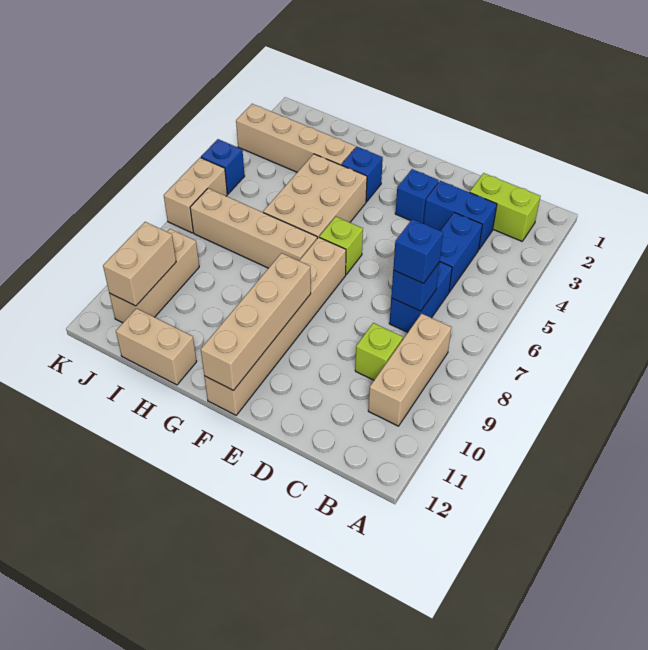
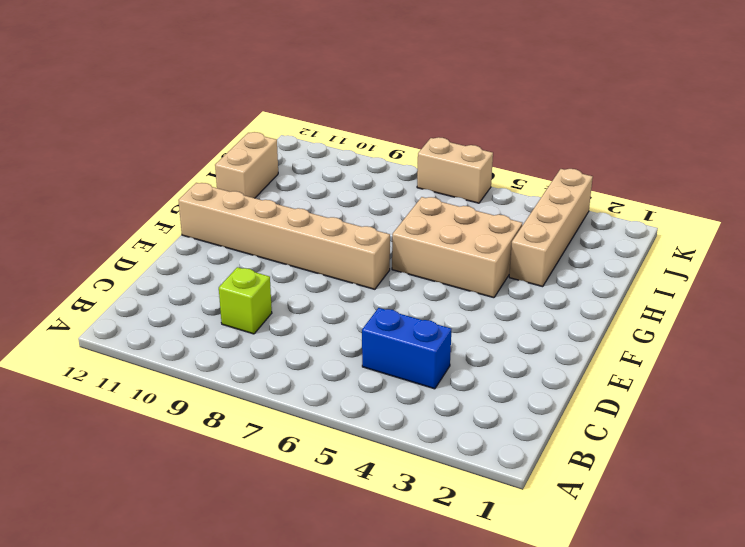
none -> lime brick B2:C2 level 1
none -> tan brick B8:B10 level 1
none -> blue brick C3:D3 level 1

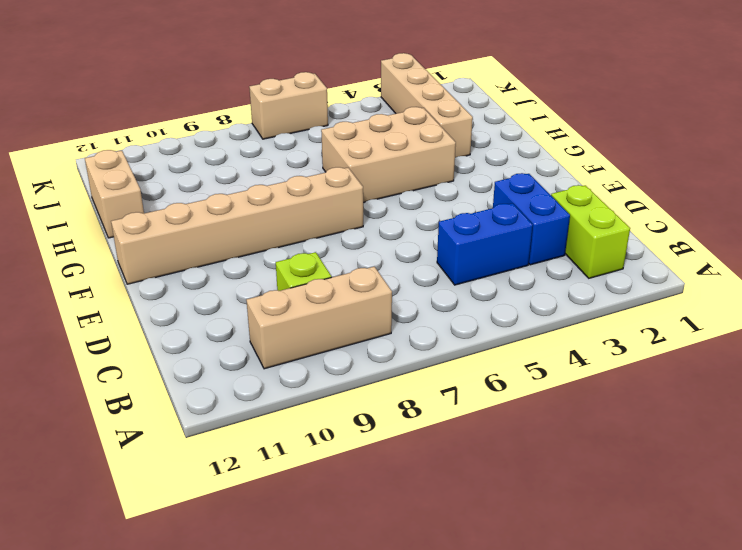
none -> blue brick C6:C7 level 1
none -> blue brick E3 level 1
none -> lime brick F6 level 1

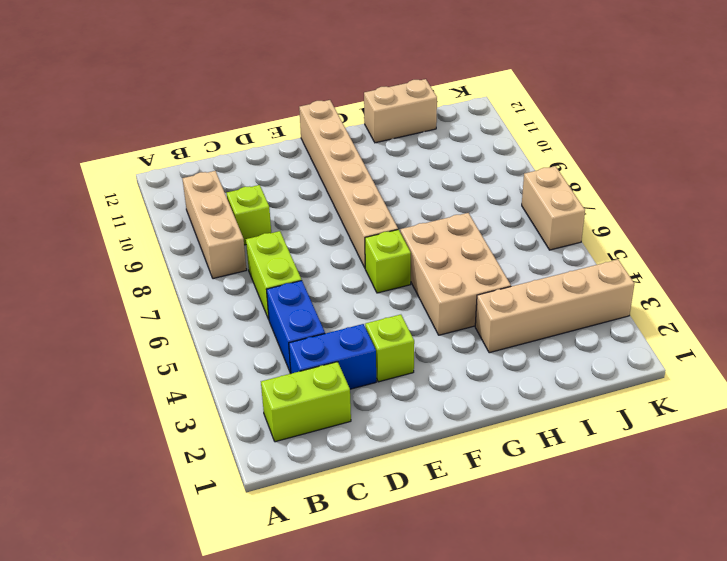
lime brick C6:C7 level 1 -> blue brick C6:C7 level 1
lime brick E3 level 1 -> blue brick E3 level 1
none -> blue brick G3 level 1
none -> tan brick G7:J7 level 1
none -> tan brick J9:J11 level 1

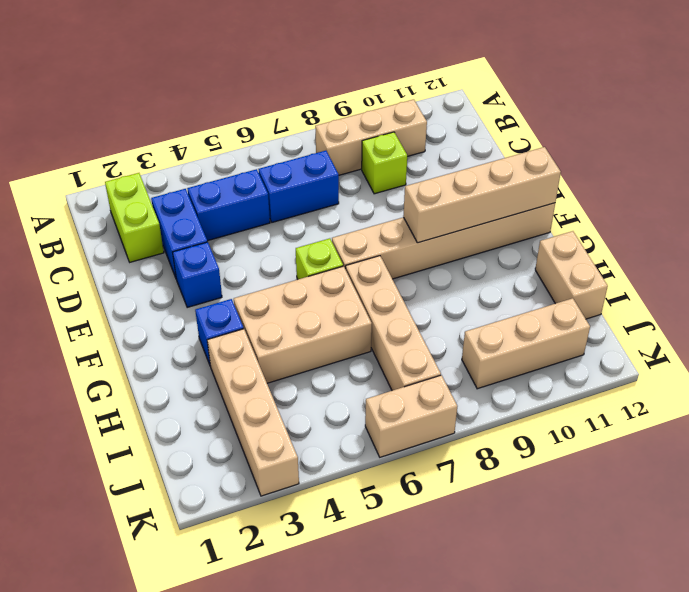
none -> blue brick K5 level 1
none -> blue brick C7 level 2
none -> tan brick J10:J11 level 2

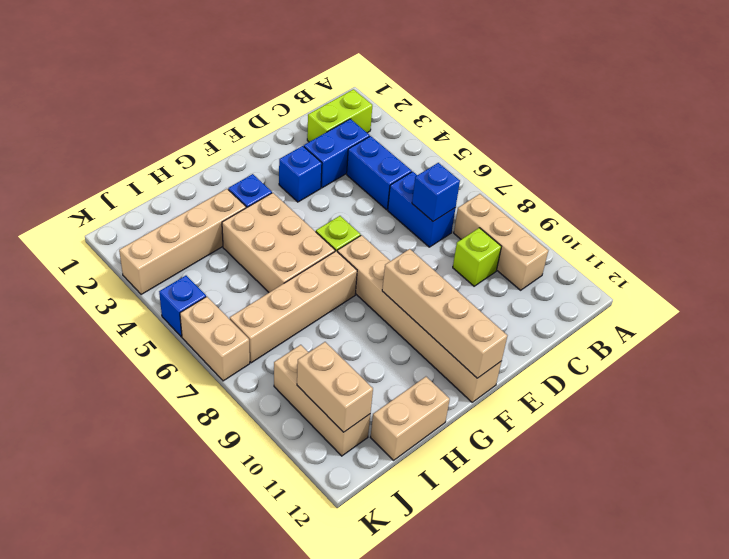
none -> blue brick C7 level 3

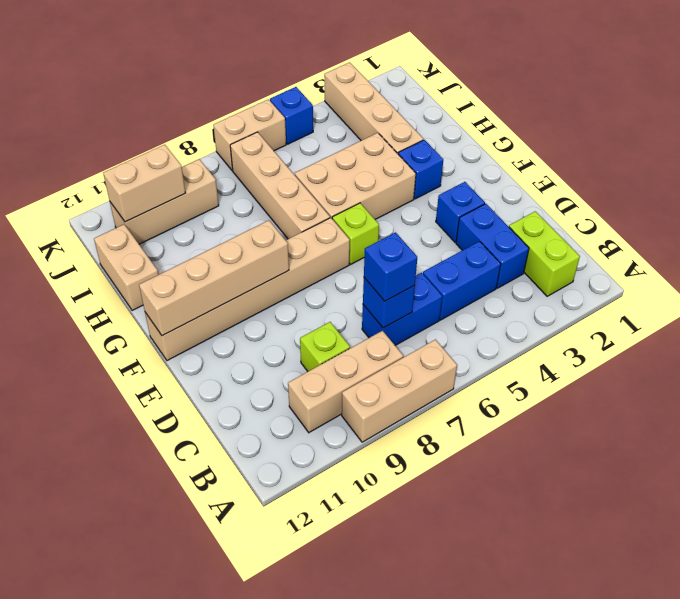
tan brick A7:A9 level 1 -> none

